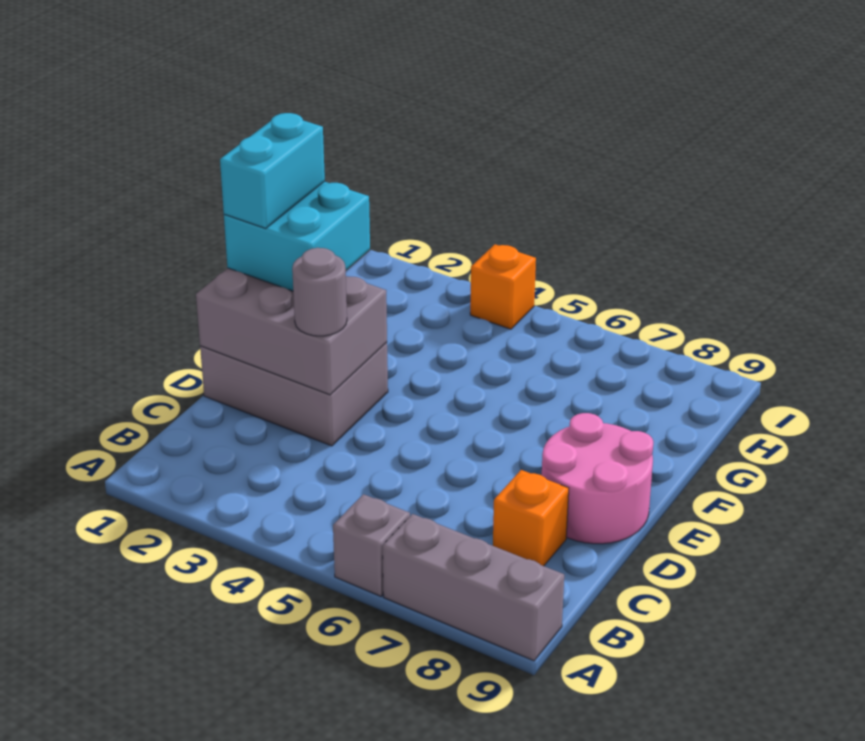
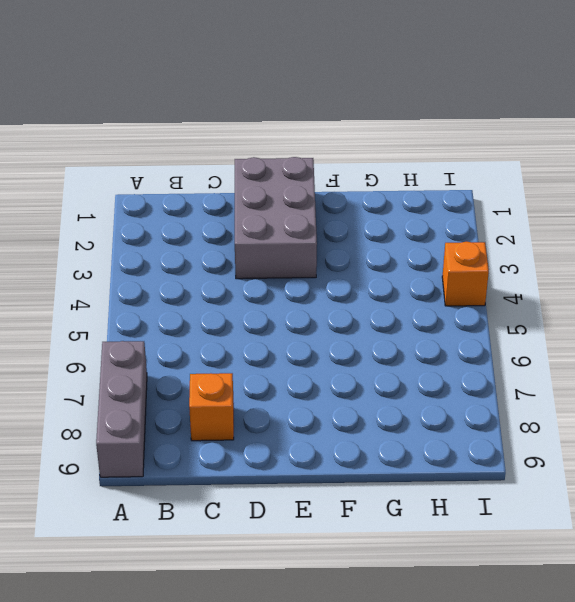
none -> grey brick A6 level 1
none -> pink round brick D8:E9 level 1

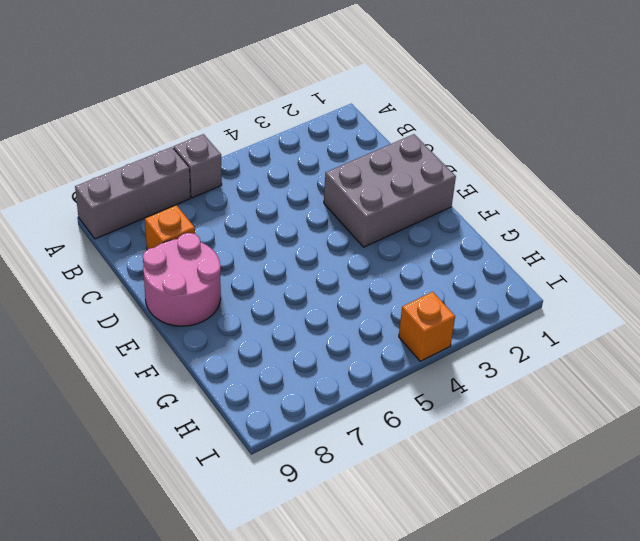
none -> grey brick D1:E3 level 2
none -> grey round brick D3 level 3

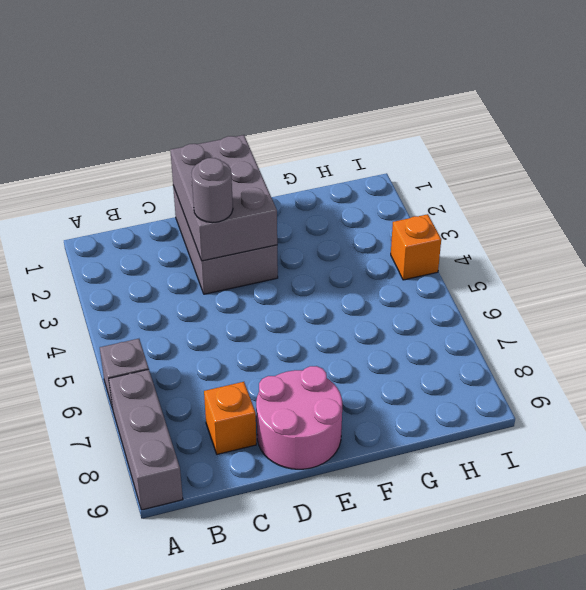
none -> cyan brick E1:F2 level 3
none -> cyan brick E1:F1 level 4

